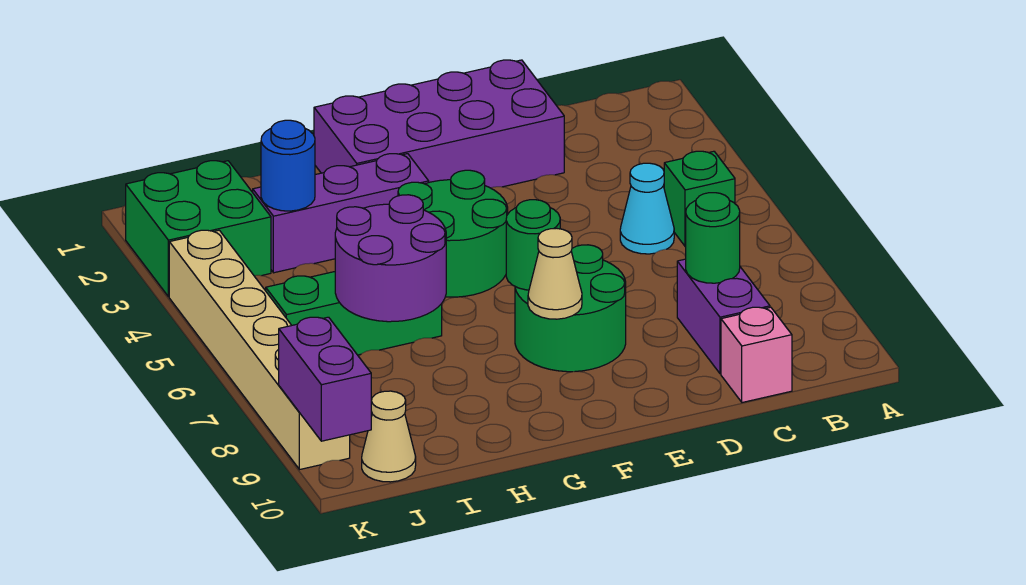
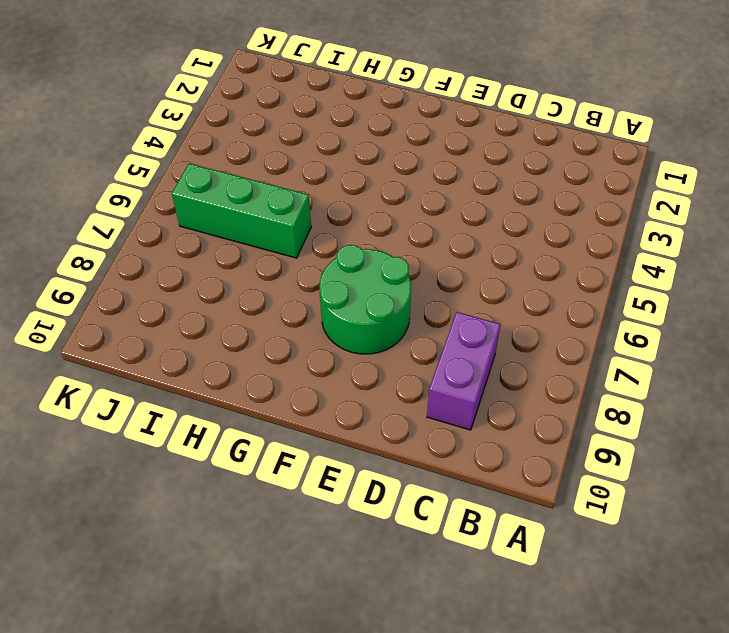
none -> green brick B5 level 1
none -> cyan cone C5 level 1
none -> pink brick C10 level 1

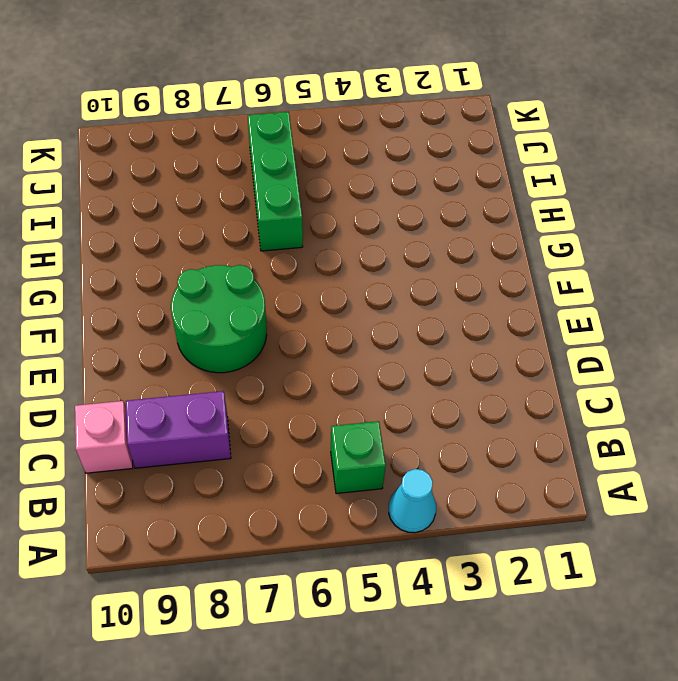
cyan cone A4 level 1 -> cyan cone C5 level 1
none -> purple brick D1:G2 level 1
none -> green round brick F4:G5 level 1
none -> purple brick G3:I3 level 1

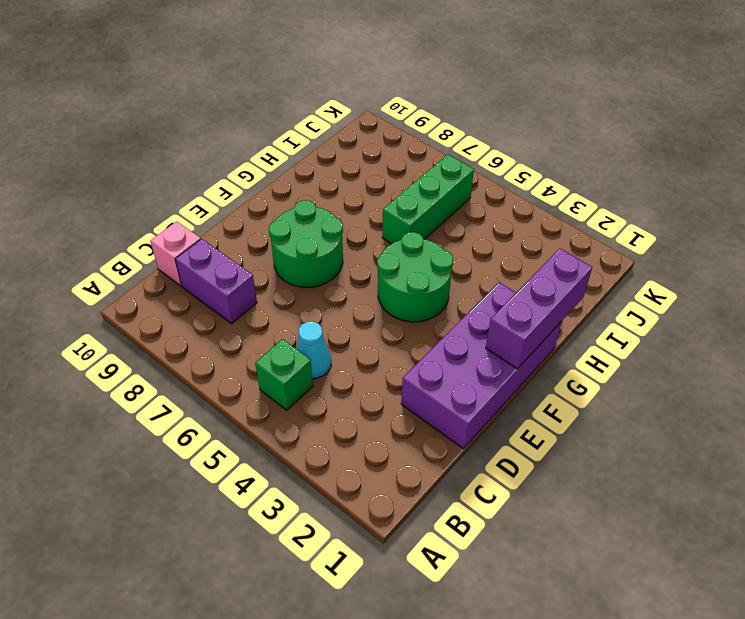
purple brick F1:H1 level 2 -> purple brick G3:I3 level 1
none -> green brick J2:K3 level 1
none -> tan cone J10 level 1
none -> tan brick K4:K9 level 1

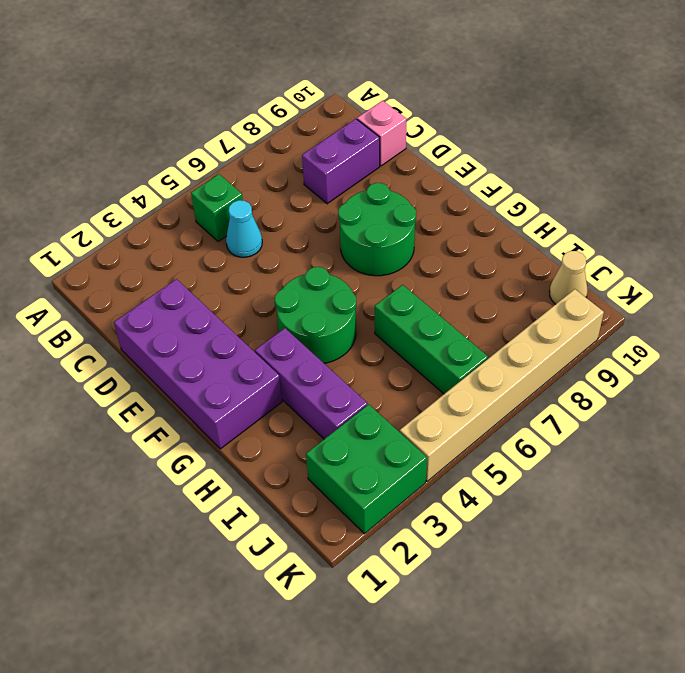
none -> green round brick C8 level 2
none -> green round brick F7 level 2
none -> tan cone F8 level 2

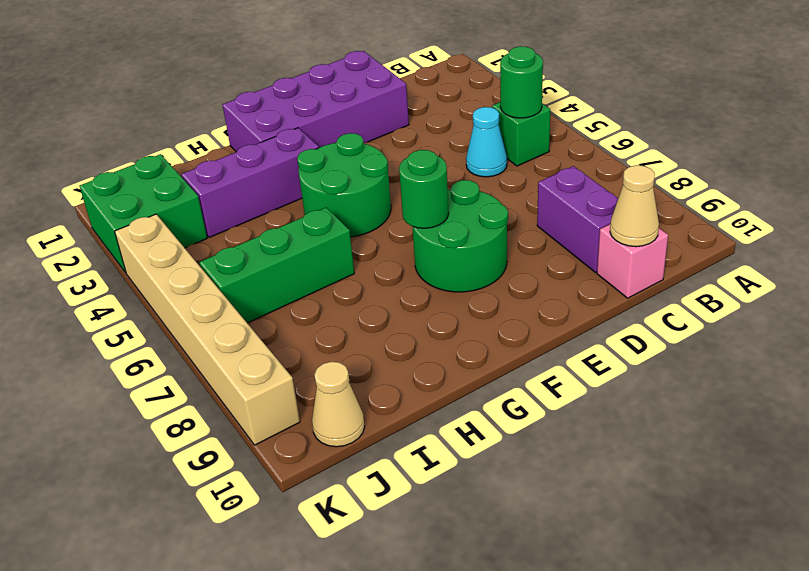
green round brick B5 level 2 -> green round brick C8 level 2
tan cone C10 level 2 -> tan cone F8 level 2
none -> purple round brick H6:I7 level 2
none -> blue round brick I3 level 2
none -> purple brick K9:K10 level 2

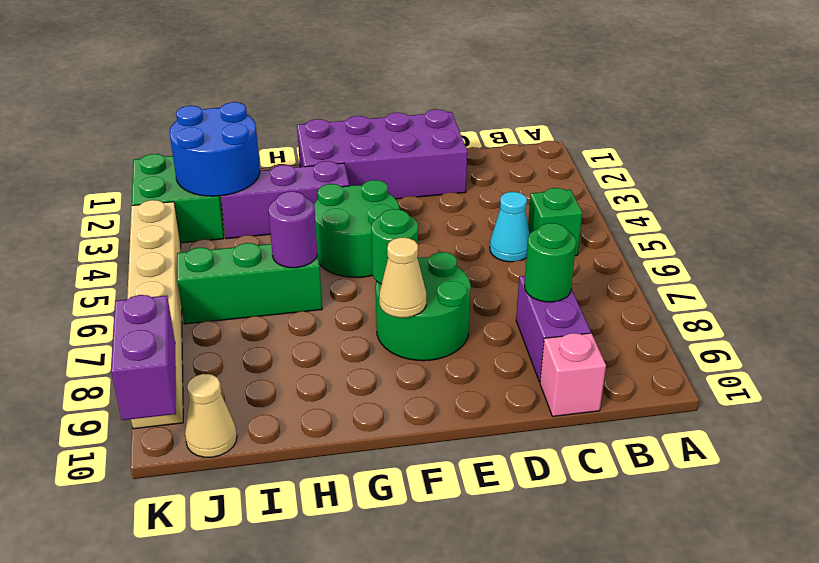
purple round brick H6 level 2 -> purple round brick H6:I7 level 2
blue round brick I2:J3 level 2 -> blue round brick I3 level 2

